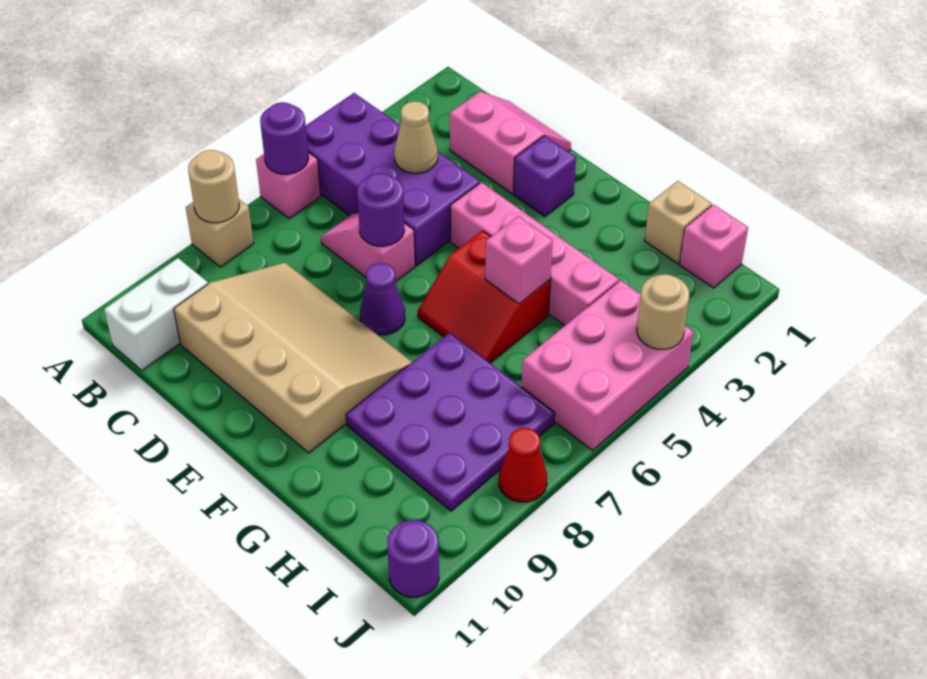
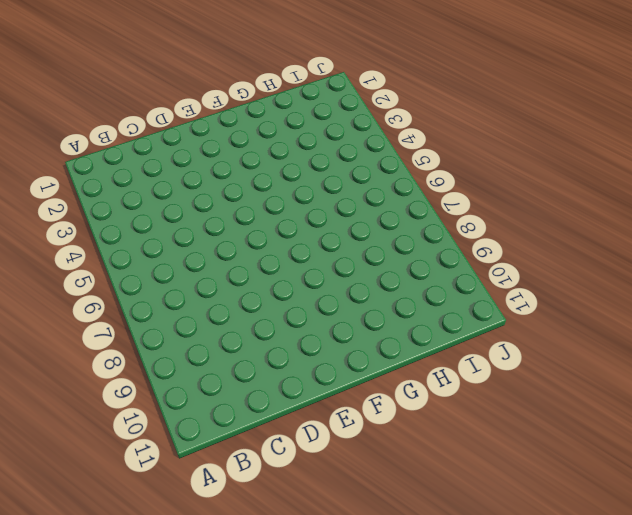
none -> purple brick A4:D5 level 1
none -> pink brick A6 level 1
none -> tan brick A8 level 1

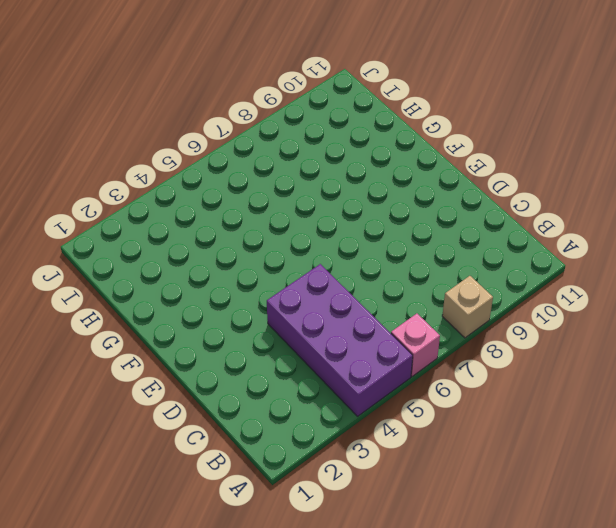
none -> white brick B10:B11 level 1
none -> pink slope C1:D2 level 1 top 2
none -> pink slope C6:D6 level 1 top D

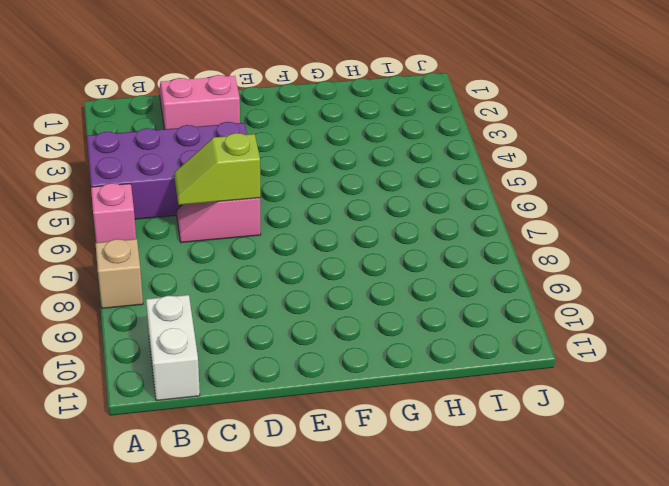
lime slope C6:D6 level 2 top D -> purple round brick D6 level 2
none -> tan slope C8:F10 level 1 top 10
none -> purple brick E2 level 1
none -> pink brick E4:H4 level 1

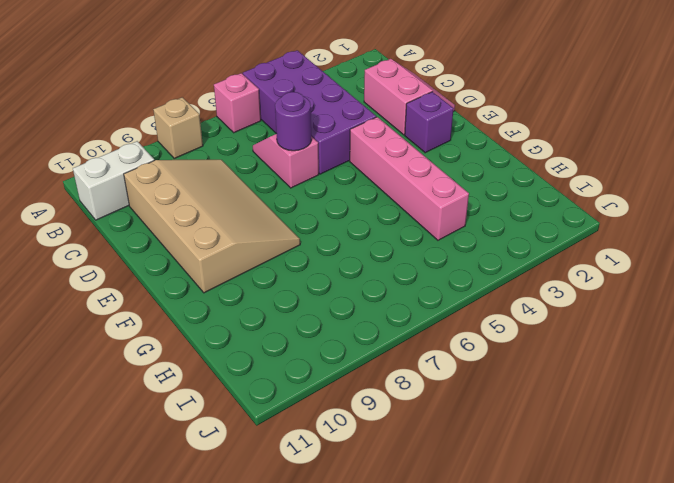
none -> purple cone E7 level 1
none -> red slope F5:G6 level 1 top 5
none -> purple plate G7:I9 level 1

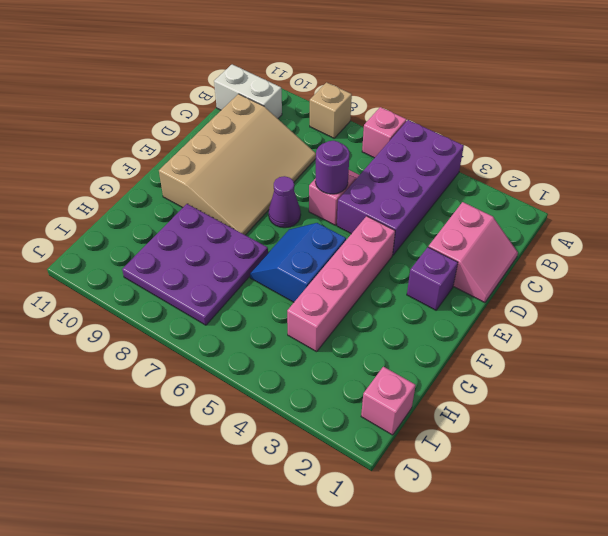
blue slope F5:G6 level 1 top 5 -> red slope F5:G6 level 1 top 5
none -> tan brick H1 level 1
none -> pink brick I4:J6 level 1
none -> red cone J8 level 1

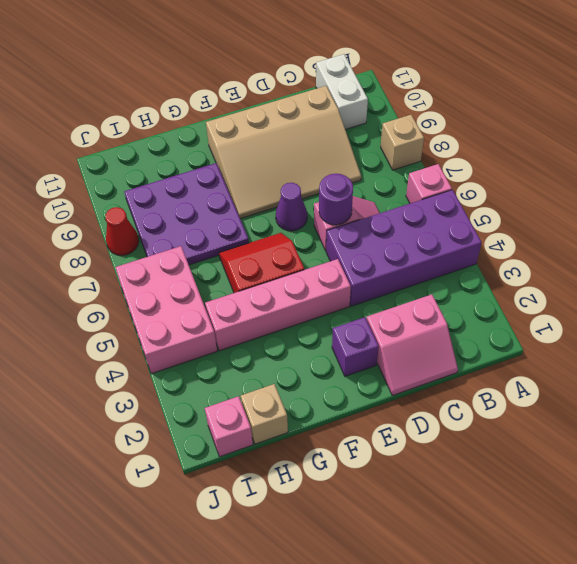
none -> purple round brick J11 level 1
none -> purple round brick A6 level 2
none -> tan round brick A8 level 2

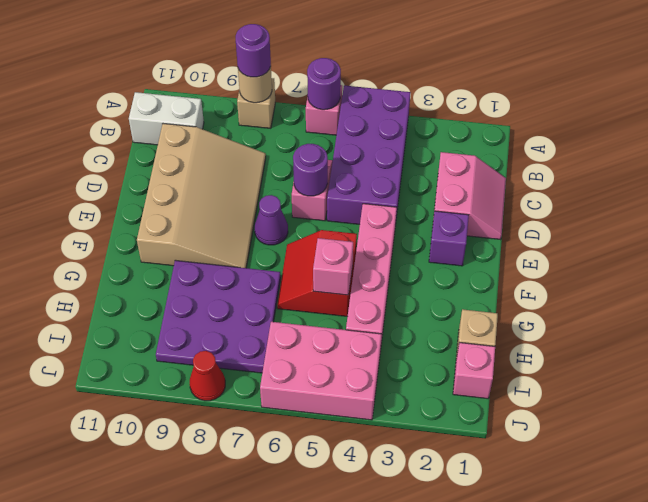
purple round brick A8 level 3 -> purple round brick J11 level 1
none -> tan cone C4 level 2
none -> tan round brick J4 level 2

